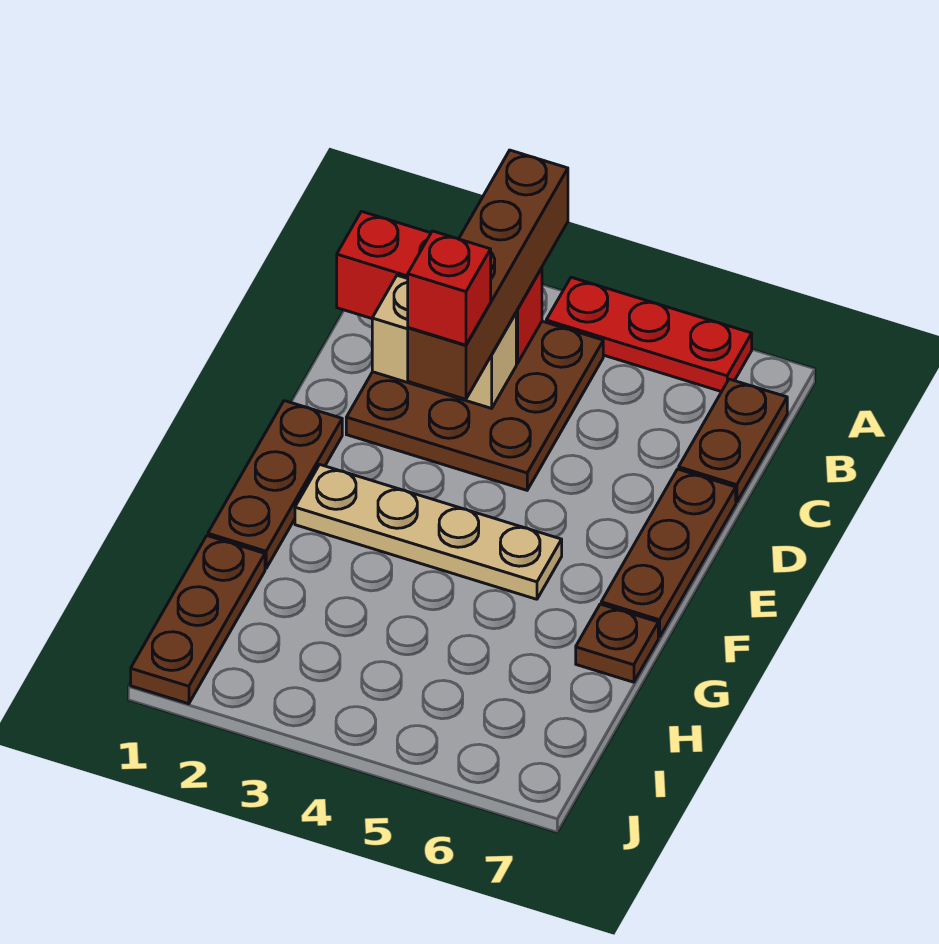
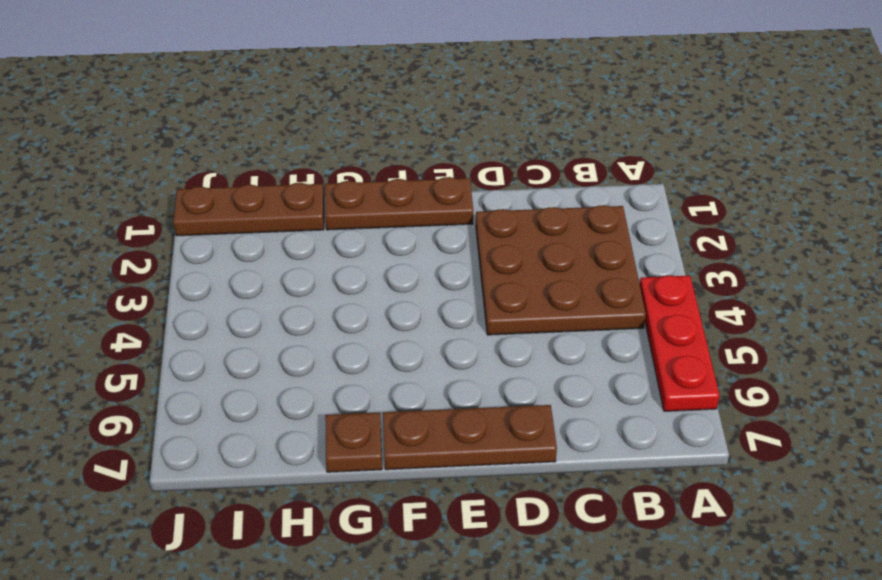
none -> brown plate B7:C7 level 1
none -> tan plate F2:F5 level 1
none -> red brick B1:B3 level 2

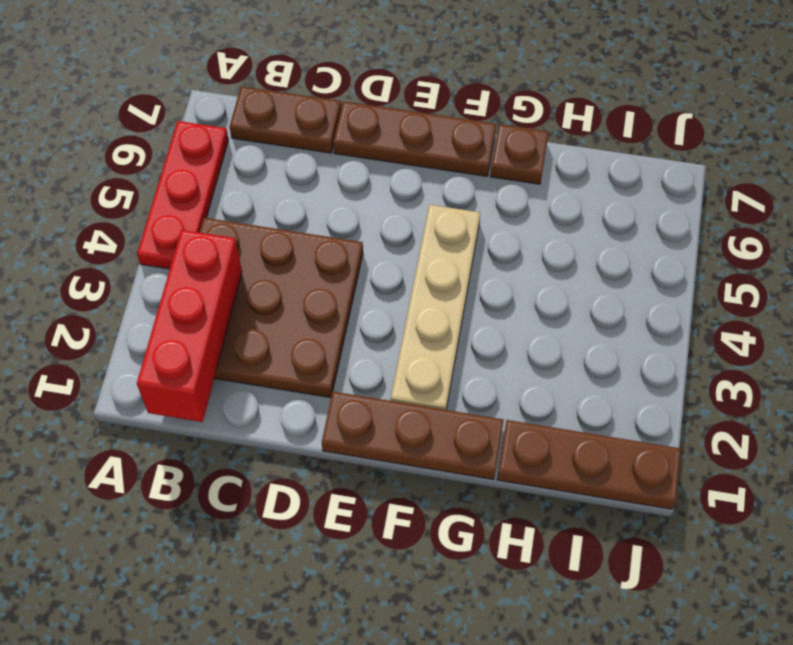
none -> tan brick C2:C3 level 2
none -> brown brick A3:D3 level 3
none -> red brick D3 level 4

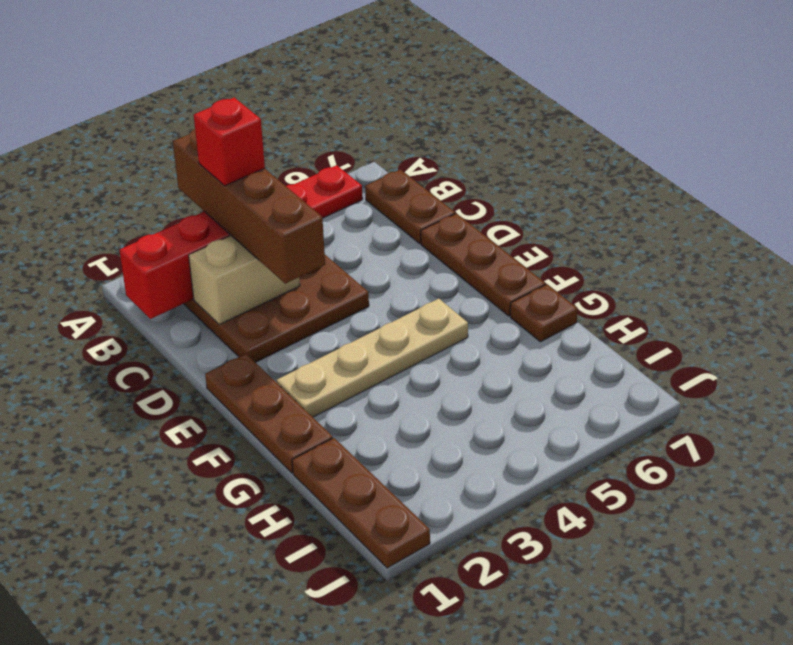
red brick B3 level 4 -> red brick D3 level 4

